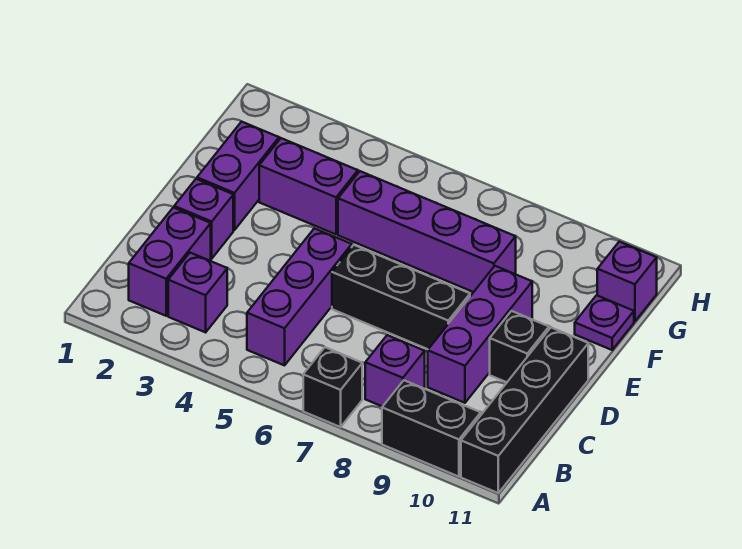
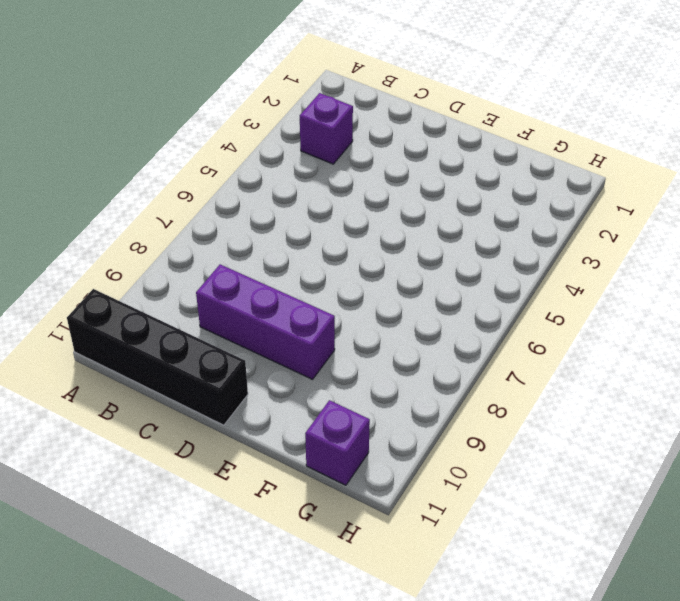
none -> black brick A7 level 1
none -> black brick A9:A10 level 1
none -> purple brick B2:C2 level 1

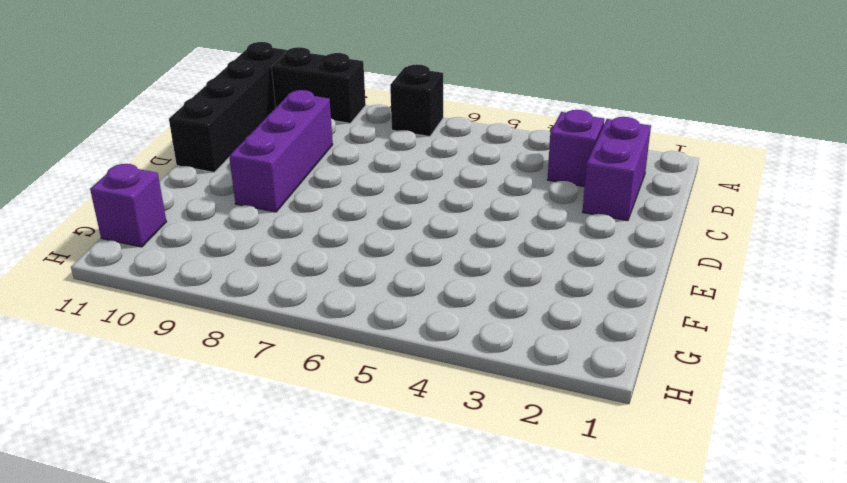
none -> purple brick B5:D5 level 1
none -> purple brick B8 level 1
none -> purple brick D2 level 1

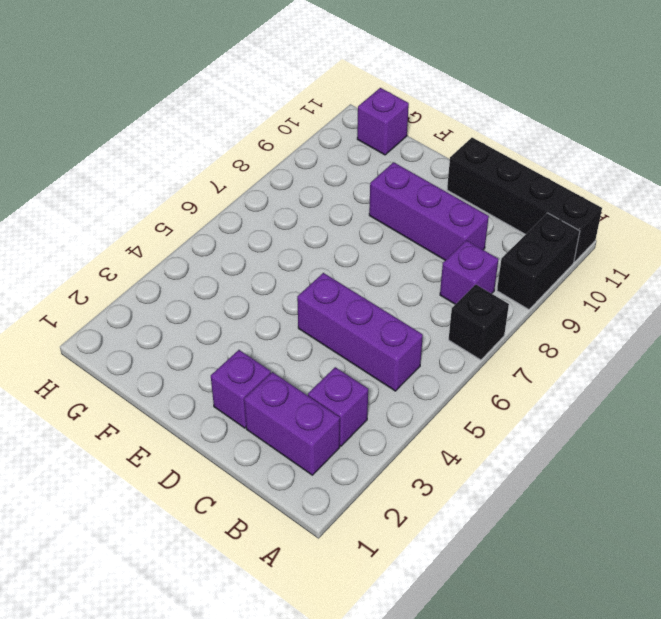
none -> black brick D6:D8 level 1
none -> black brick D10 level 1
none -> purple brick E2:F2 level 1

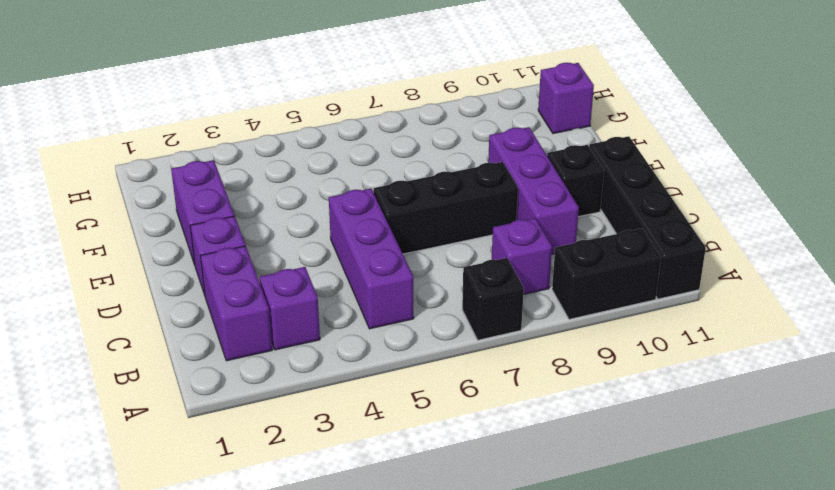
none -> purple brick F3:F4 level 1
none -> purple brick F5:F8 level 1
none -> purple plate F11 level 1

